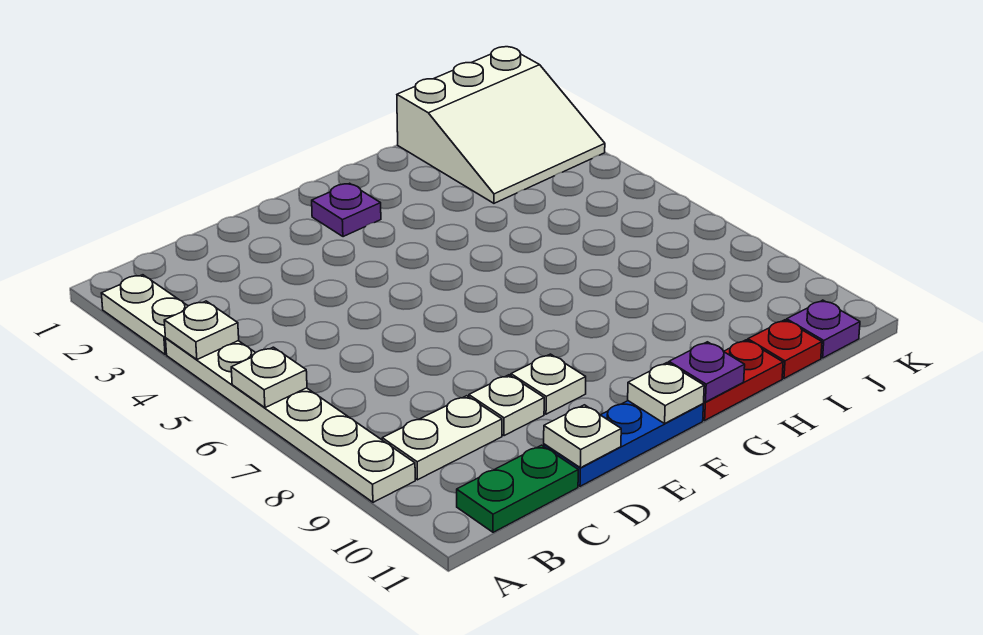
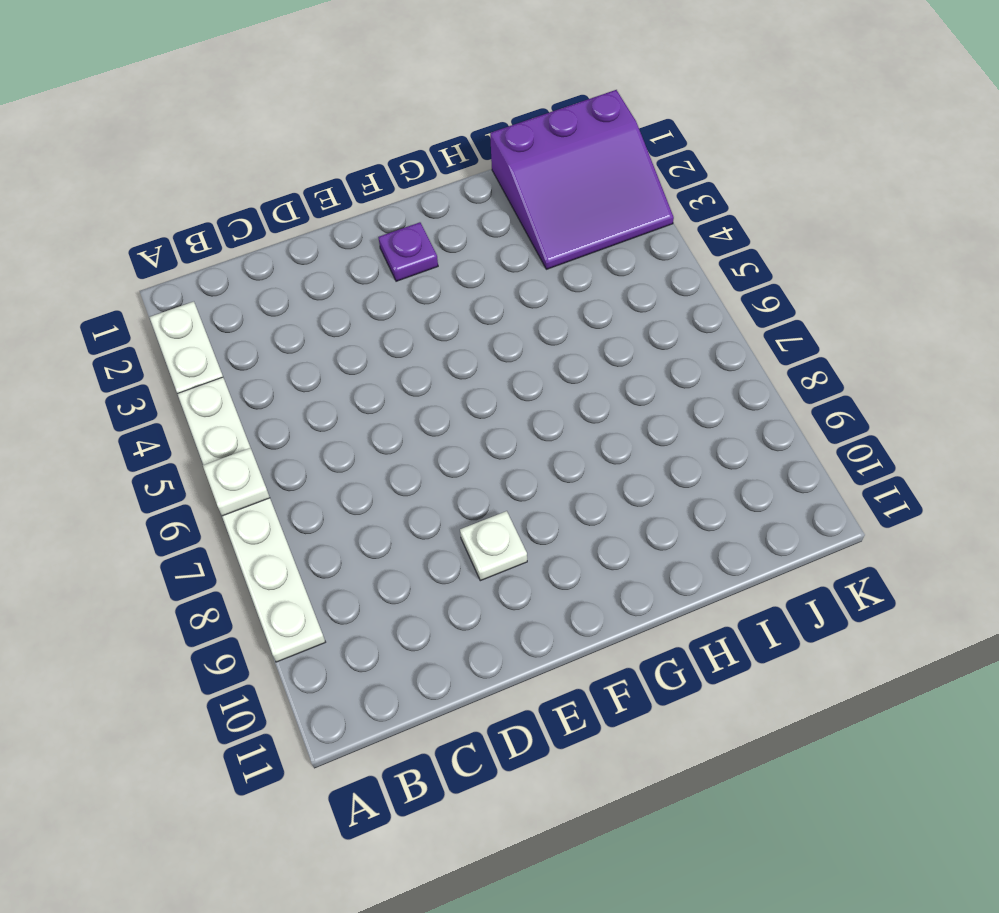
purple slope I1:K3 level 1 top 1 -> white slope I1:K3 level 1 top 1
none -> white plate B9:C9 level 1
none -> green plate B11:C11 level 1
none -> white plate D9 level 1

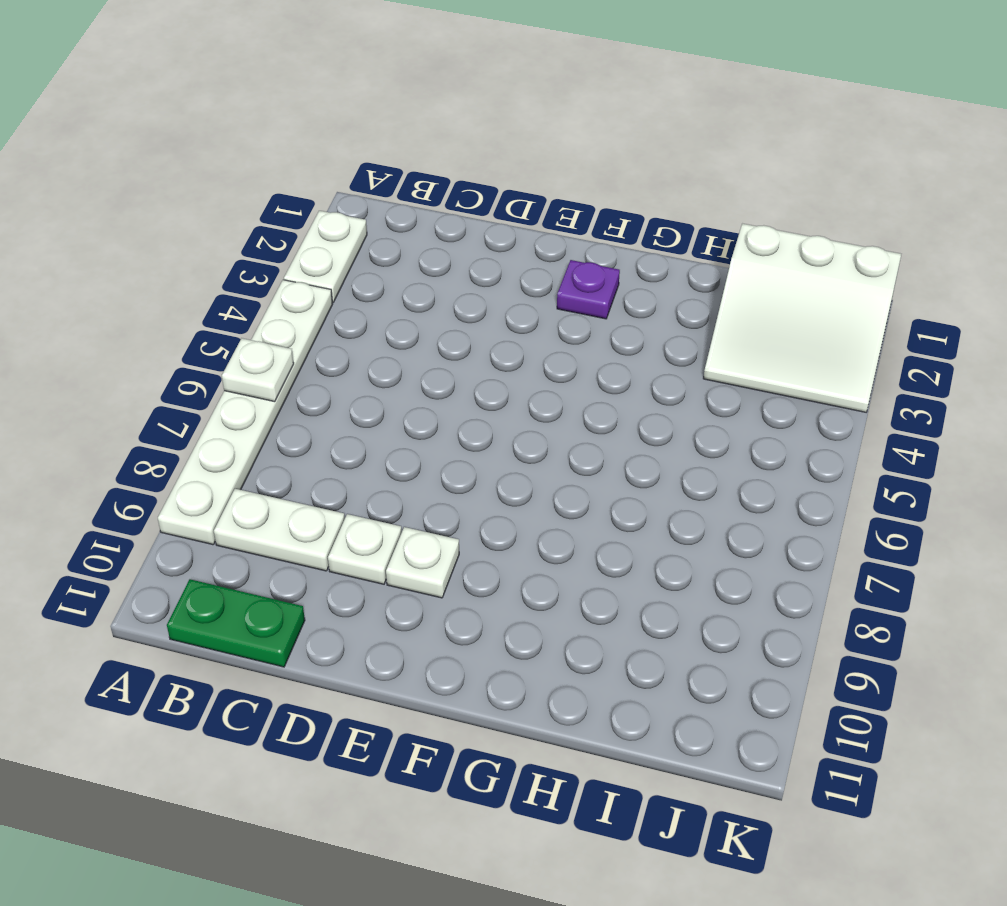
none -> blue plate D11:F11 level 1
none -> red plate G11:H11 level 1
none -> red plate I11 level 1

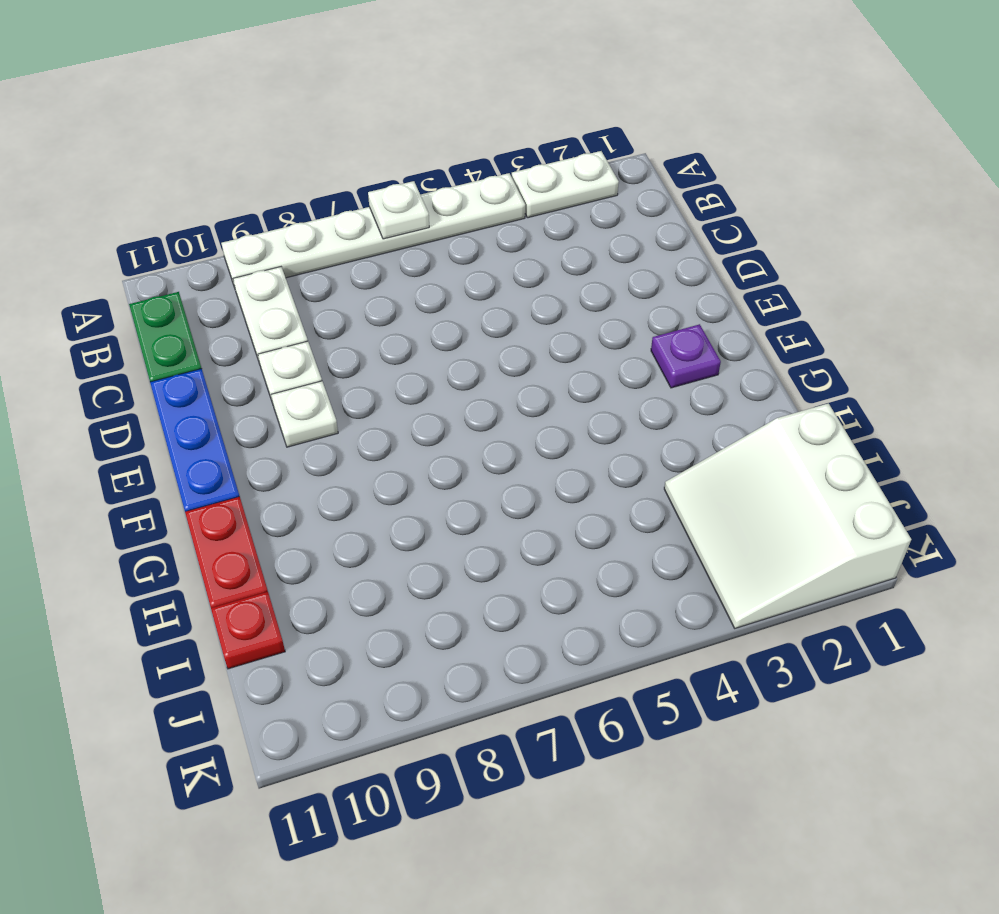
none -> purple plate J11 level 1
none -> white plate A4 level 2
none -> white plate D11 level 2

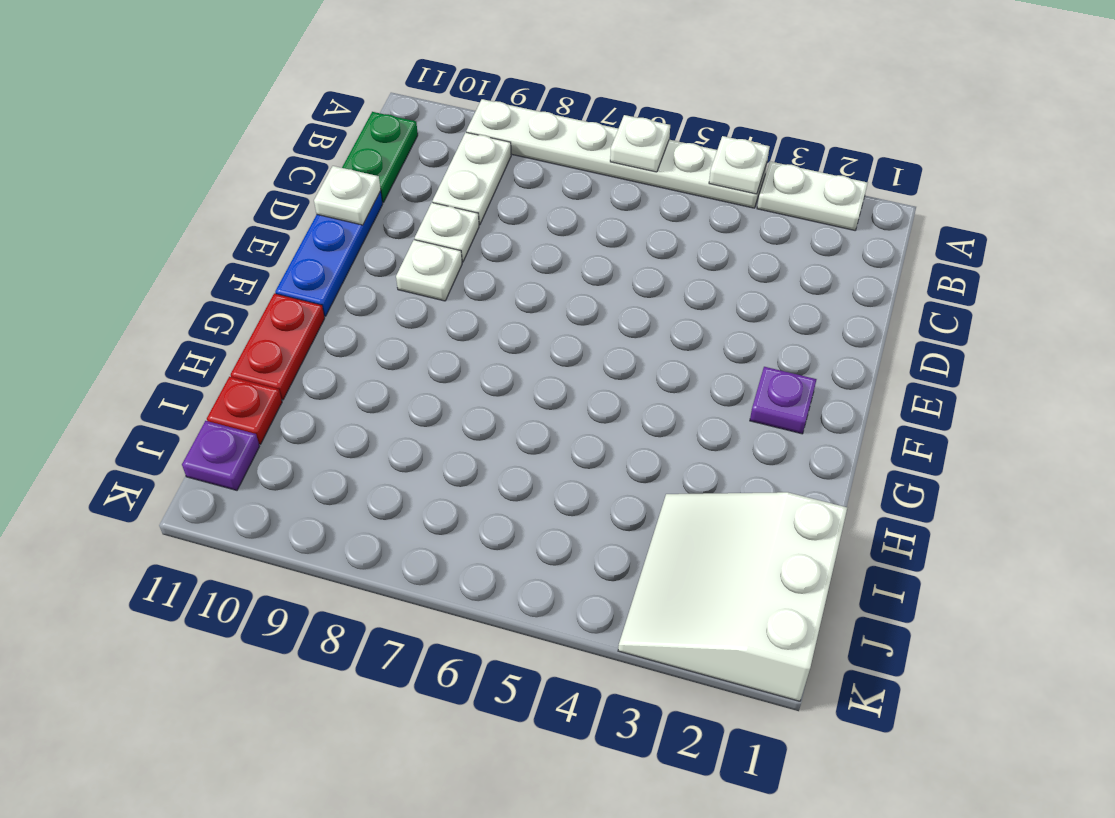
none -> white plate F11 level 2
none -> purple plate G11 level 2

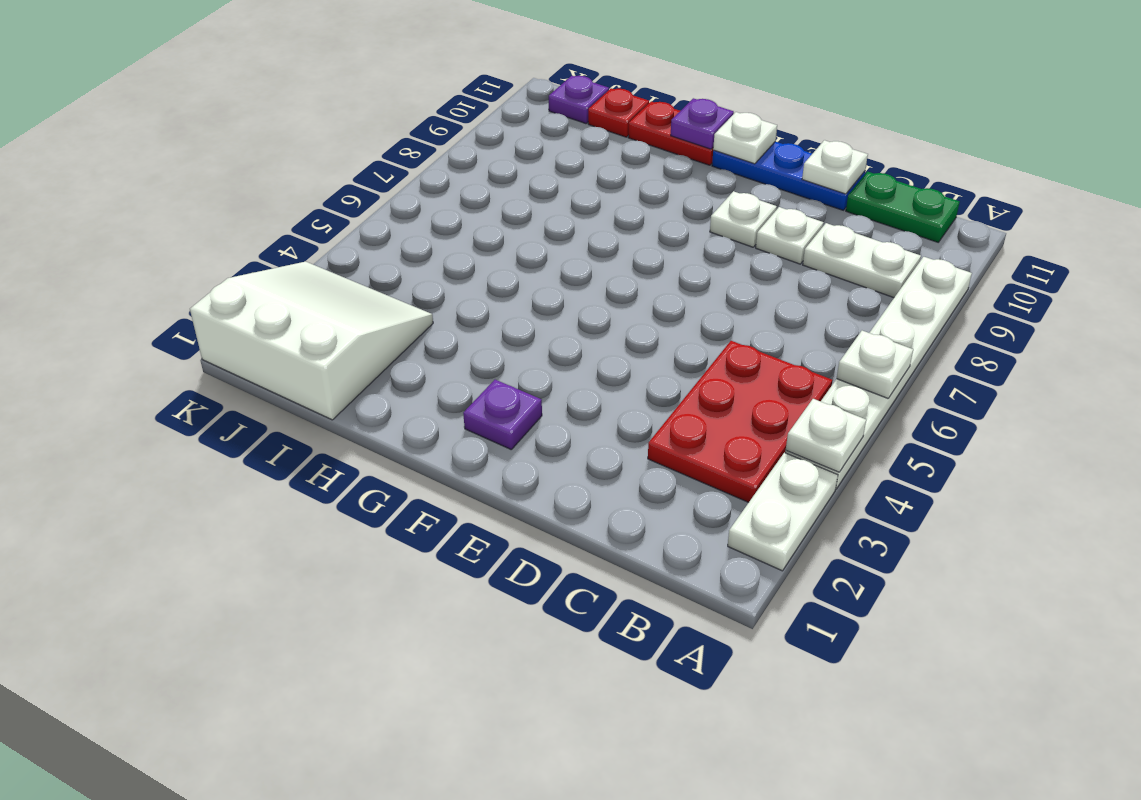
red plate B3:C5 level 1 -> none

